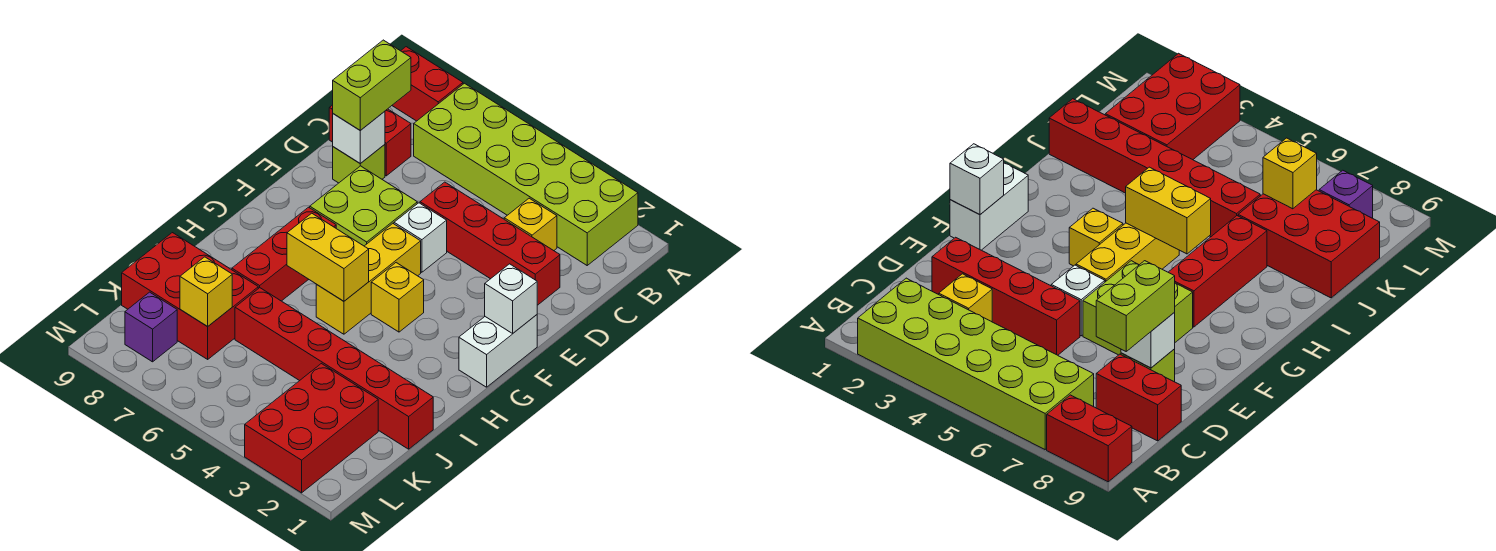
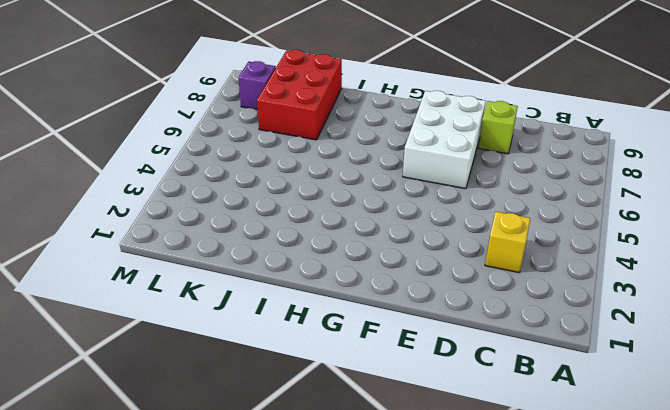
white brick E6:F8 level 1 -> lime brick E6:F7 level 1
none -> lime brick A2:B7 level 1
none -> red brick A8:A9 level 1
none -> red brick C8:C9 level 1

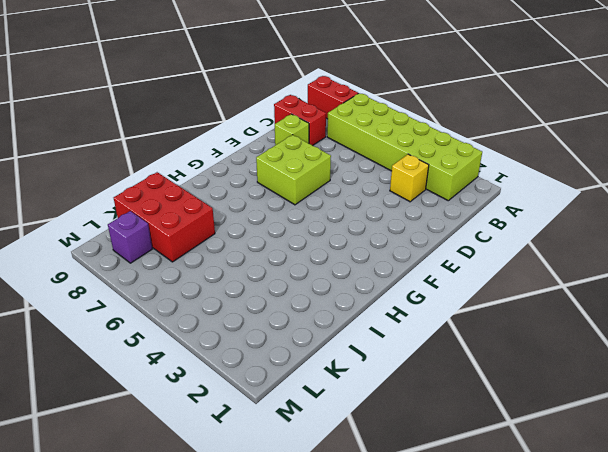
none -> red brick D2:D5 level 1
none -> white brick E5 level 1
none -> white brick F1:G1 level 1

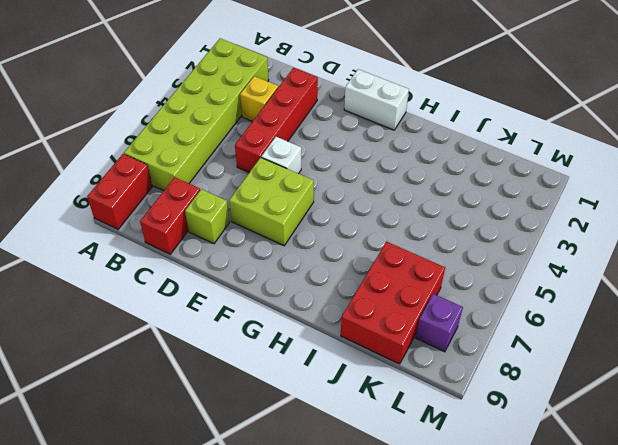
none -> yellow brick F5:H5 level 1
none -> yellow brick G4 level 1
none -> red brick G7:I7 level 1

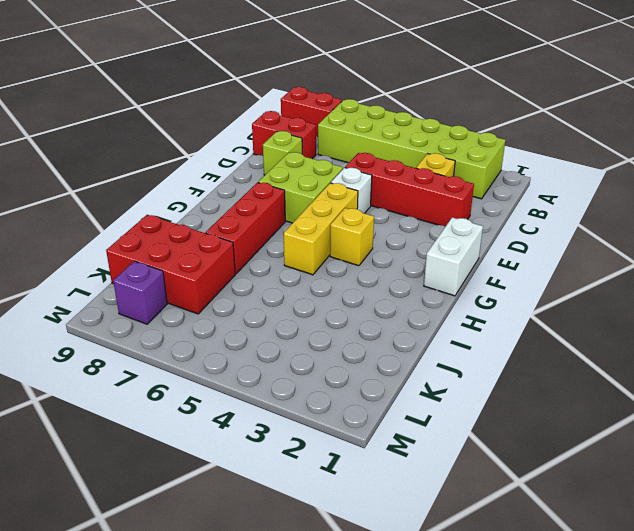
none -> red brick J1:J6 level 1
none -> red brick K2:M3 level 1
none -> white brick D8 level 2

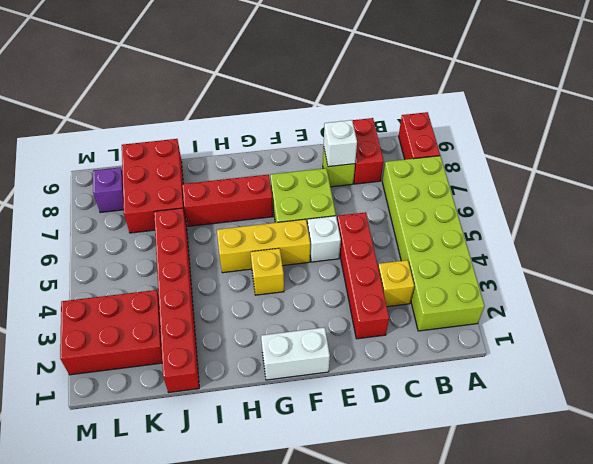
none -> white brick F1 level 2
none -> yellow brick H5:H6 level 2
none -> yellow brick K7 level 2

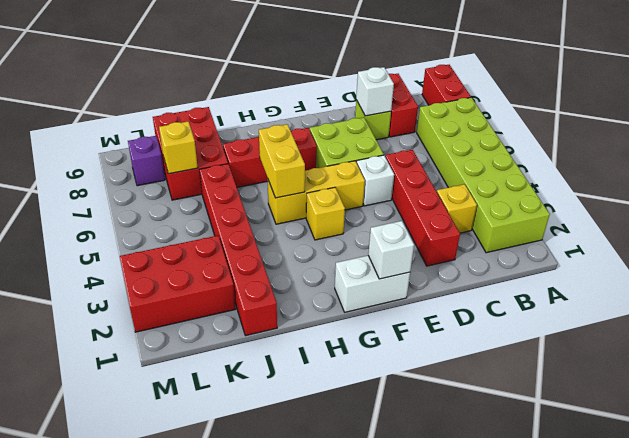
none -> lime brick C8:D8 level 3

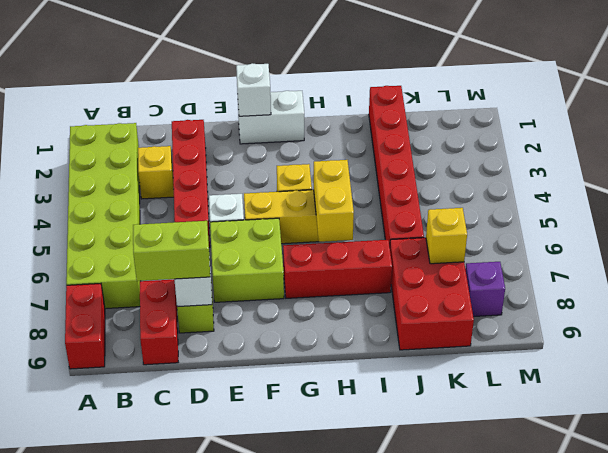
none -> red brick K2:M3 level 1

